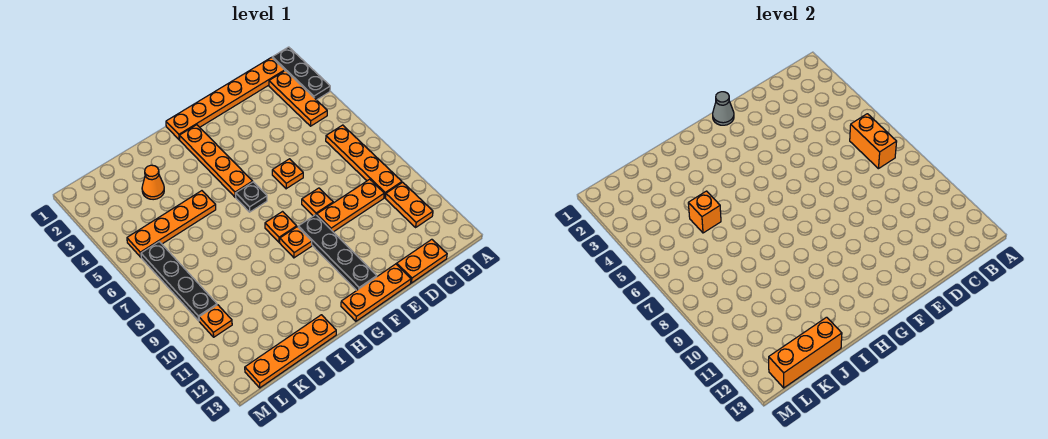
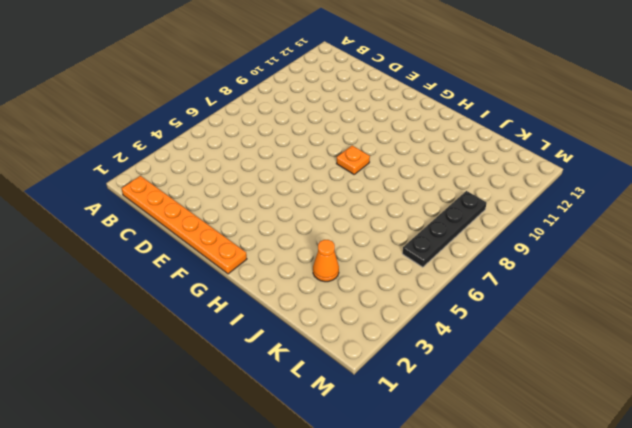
none -> black plate A1:A3 level 1
none -> orange plate B2:B4 level 1
none -> orange plate B6:B9 level 1

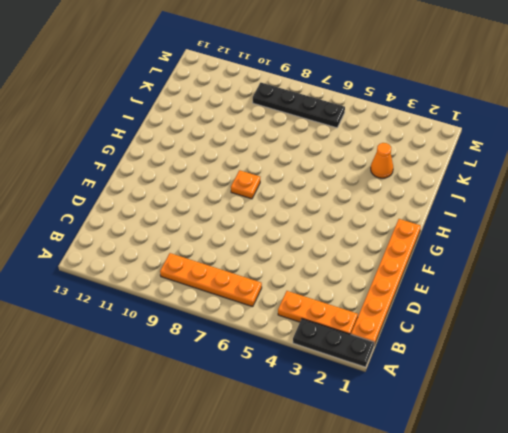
none -> orange plate B10:B11 level 1
none -> orange plate C9:E9 level 1
none -> orange plate C13:D13 level 1

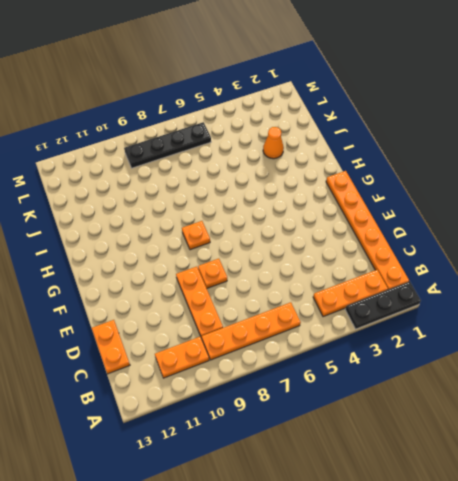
none -> orange plate E6 level 1
none -> orange plate E13:G13 level 1
none -> black plate F9:F12 level 1

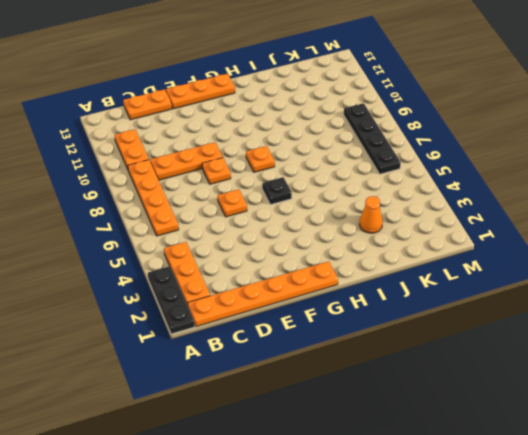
none -> black plate F9:F12 level 1
none -> orange plate G2:G5 level 1
none -> orange plate G9 level 1

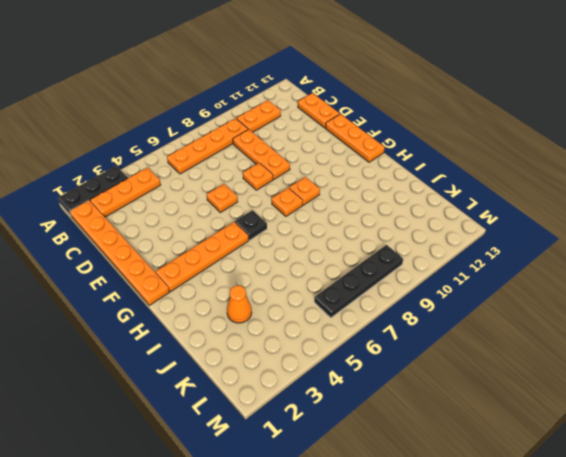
none -> black plate F9:F12 level 1
none -> orange plate I5:L5 level 1
none -> orange plate I13:L13 level 1

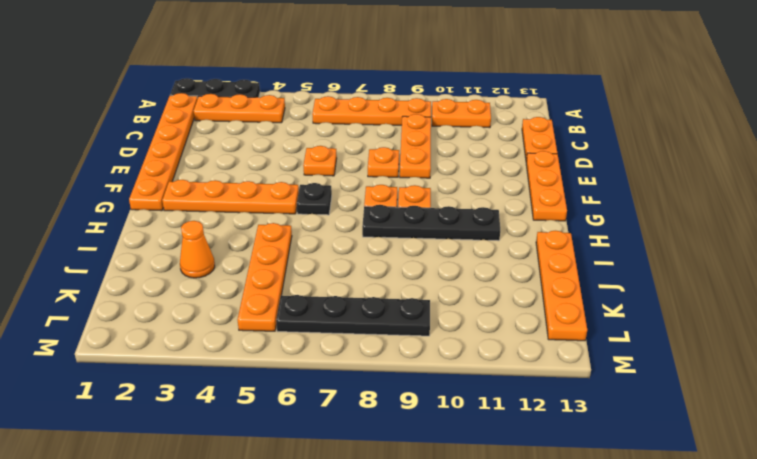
black plate H8:H11 level 1 -> black plate F9:F12 level 1
none -> orange plate L10 level 1
none -> orange brick B6:B7 level 2
none -> grey cone F1 level 2

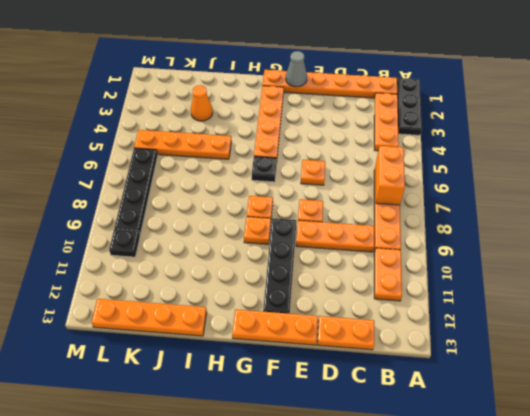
black plate L10 level 1 -> orange plate L10 level 1
none -> orange brick J5 level 2
none -> orange brick J13:L13 level 2

